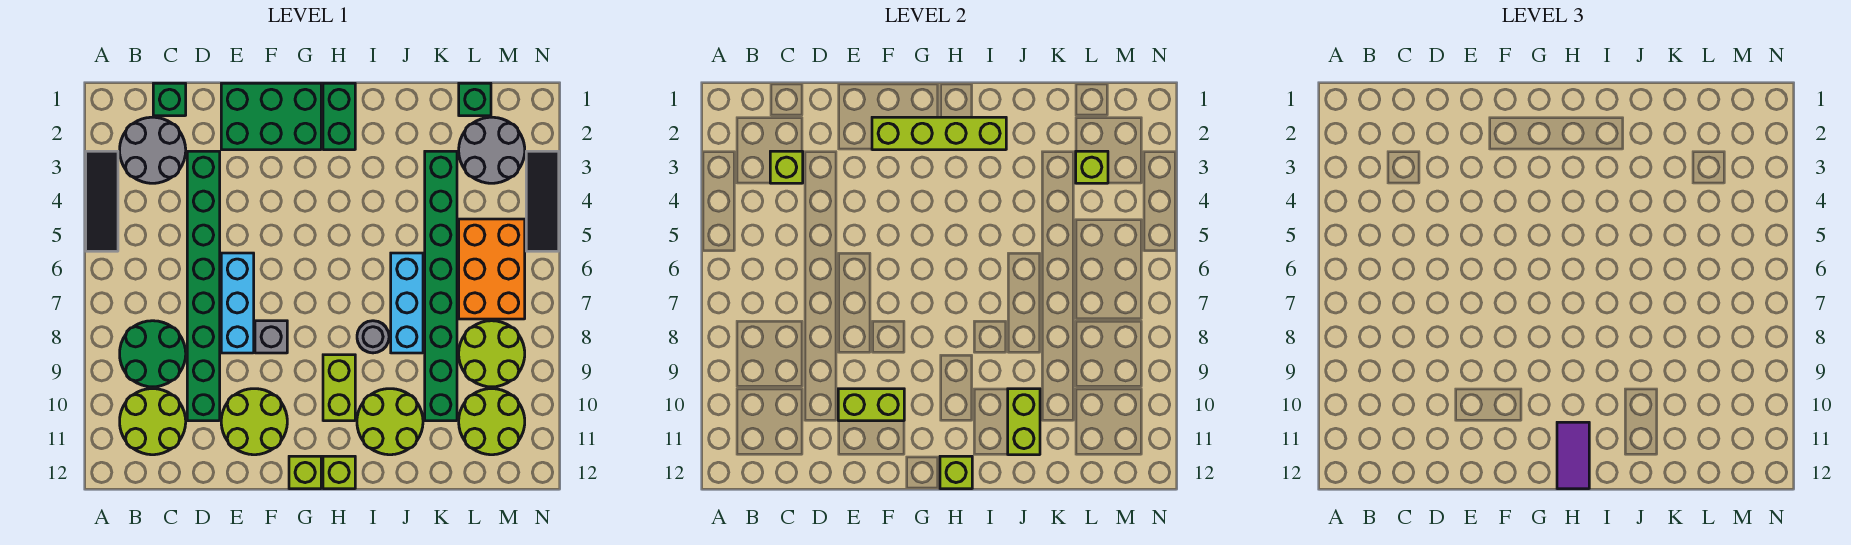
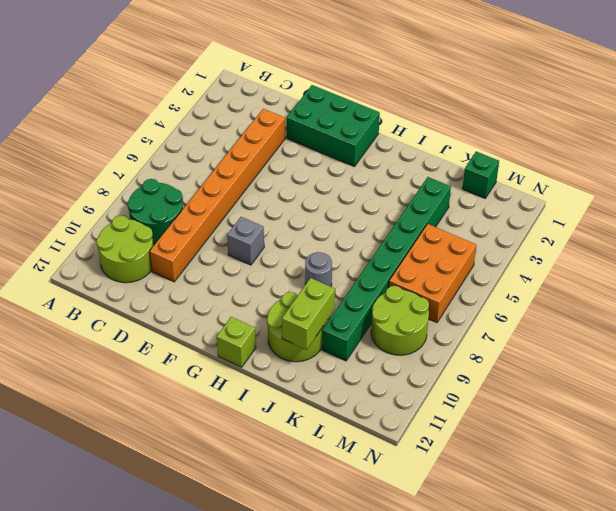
orange brick D3:D10 level 1 -> green brick D3:D10 level 1
none -> black tile A3:A5 level 1
none -> grey round brick B2:C3 level 1
none -> green brick C1 level 1
none -> cyan brick E6:E8 level 1

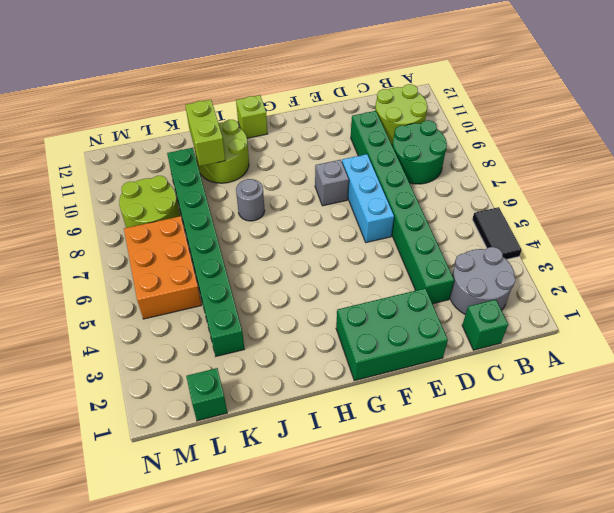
black tile A4:A5 level 1 -> black tile A3:A5 level 1
none -> lime round brick E10:F11 level 1
none -> lime brick G12 level 1
none -> green brick H1:H2 level 1
none -> lime brick H9:H10 level 1

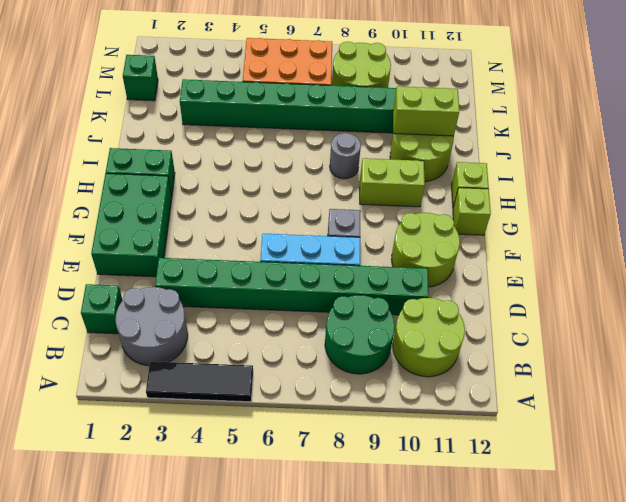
none -> cyan brick J6:J8 level 1
none -> grey round brick L2:M3 level 1
none -> lime round brick L10:M11 level 1
none -> black tile N3:N5 level 1

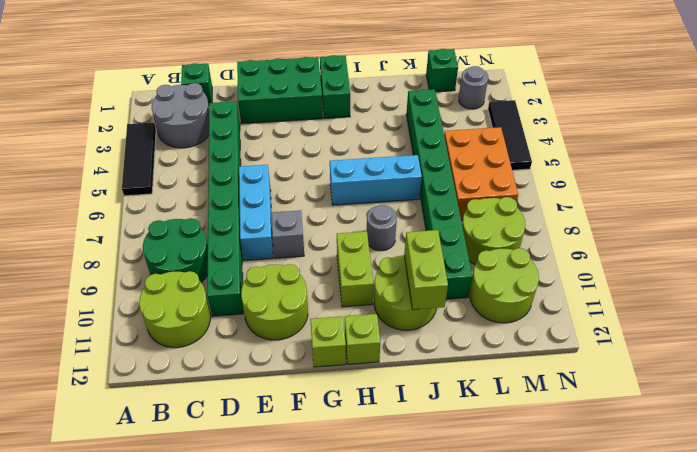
cyan brick H6:J6 level 1 -> cyan brick J6:J8 level 1
grey round brick M2 level 1 -> grey round brick L2:M3 level 1
none -> lime brick C3 level 2
none -> lime brick E10:F10 level 2
none -> lime brick F2:I2 level 2
none -> lime brick H12 level 2

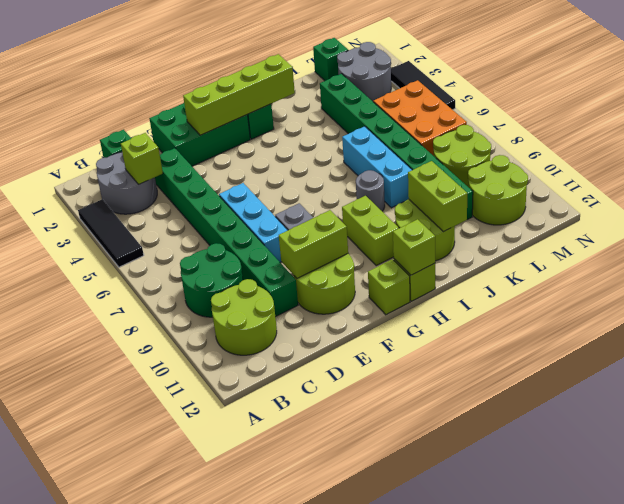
none -> lime brick L3 level 2
none -> purple tile H11:H12 level 3

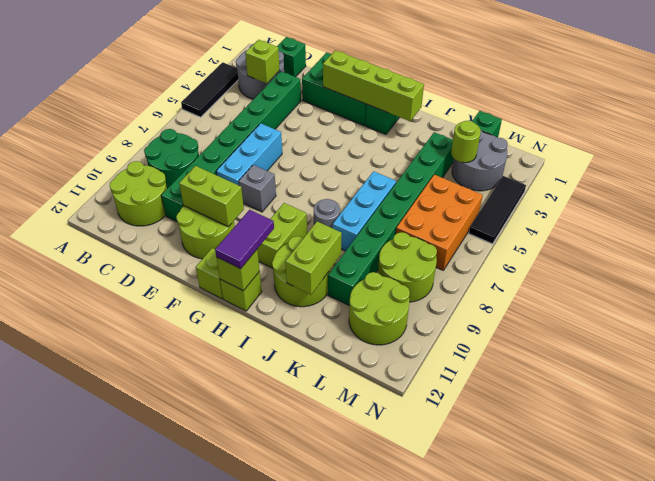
lime round brick L3 level 2 -> lime brick L3 level 2

